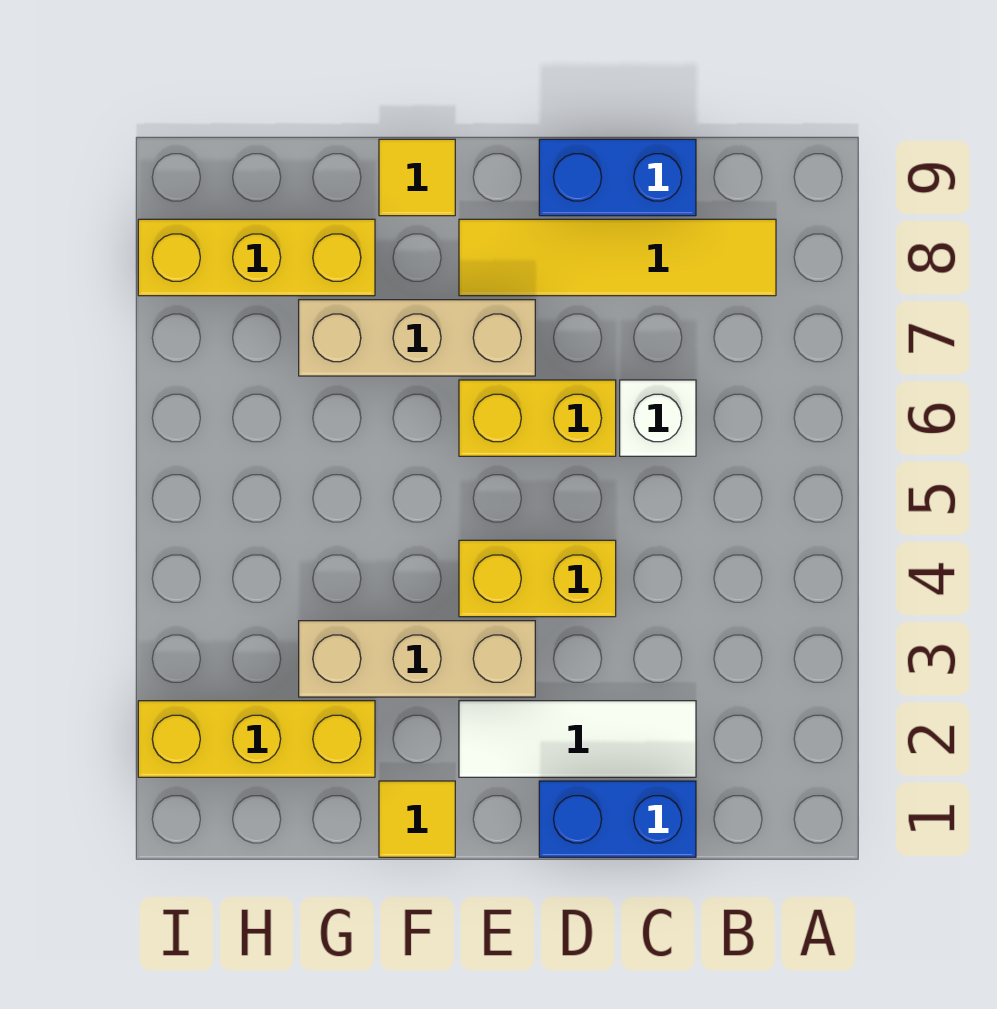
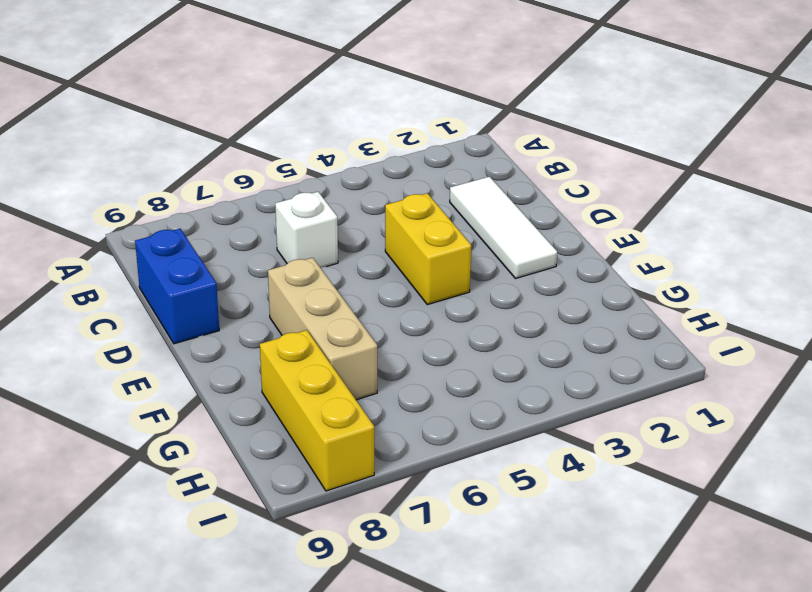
none -> yellow tile B8:E8 level 1
none -> blue brick C1:D1 level 1
none -> yellow brick D6:E6 level 1

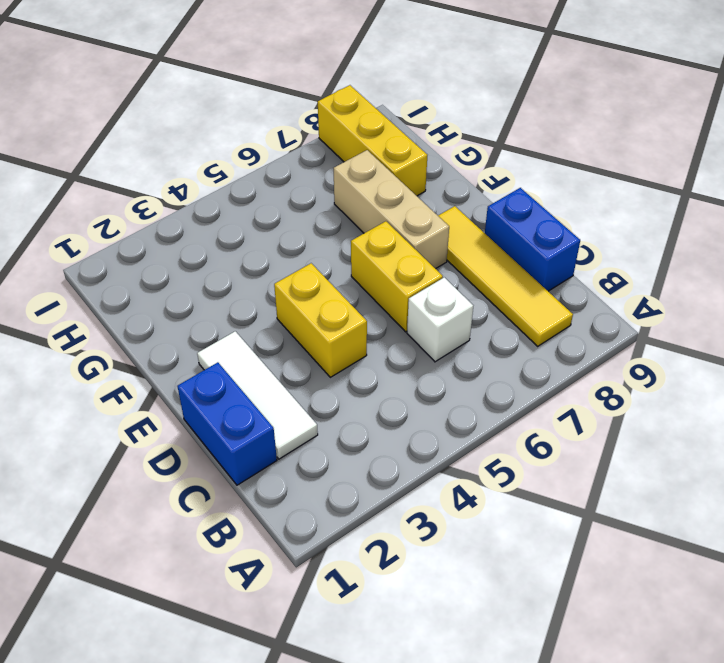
none -> tan brick E3:G3 level 1
none -> yellow tile F1 level 1
none -> yellow tile F9 level 1

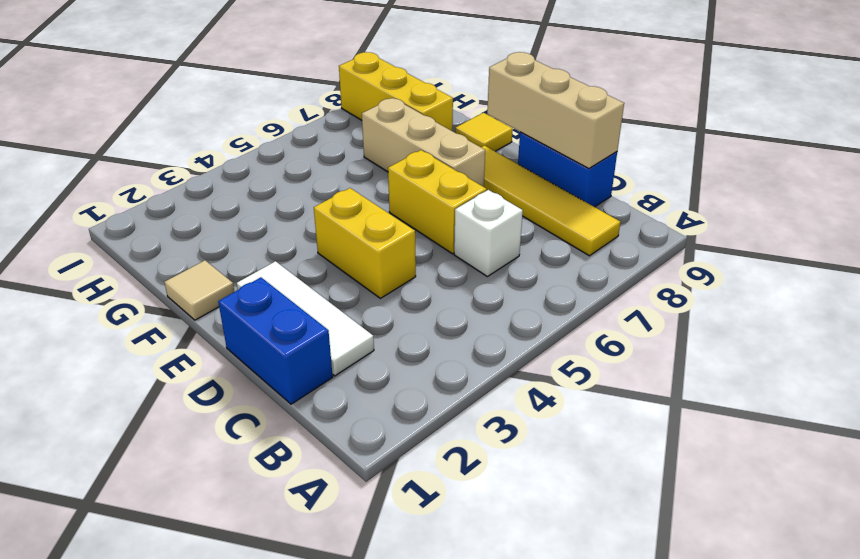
tan brick C9:E9 level 2 -> tan brick E3:G3 level 1
tan tile F1 level 1 -> yellow tile F1 level 1
none -> yellow brick G2:I2 level 1

